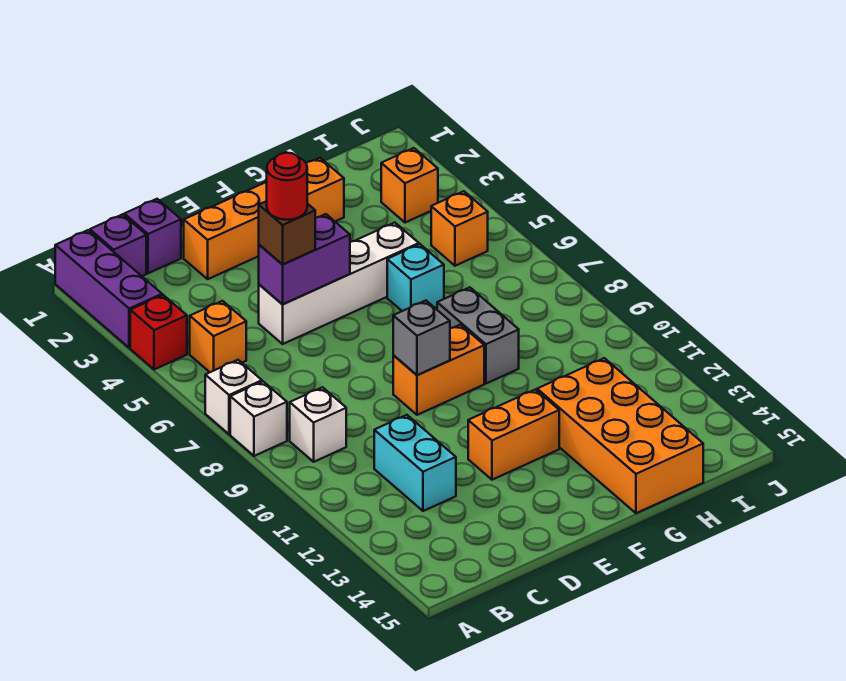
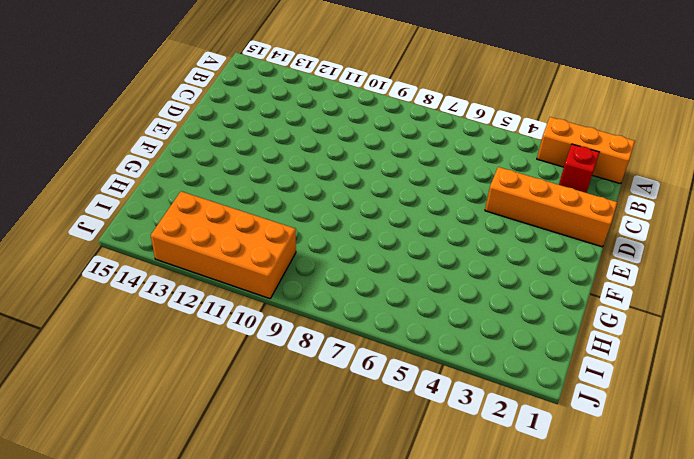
orange brick A1:A3 level 1 -> purple brick A1:A3 level 1
red brick B2 level 1 -> red brick A4 level 1
orange brick D1:D4 level 1 -> orange brick D2:G2 level 1
orange brick I10:J13 level 1 -> orange brick G12:H15 level 1
none -> white brick A7 level 1
none -> white brick A8 level 1
none -> purple brick B1 level 1

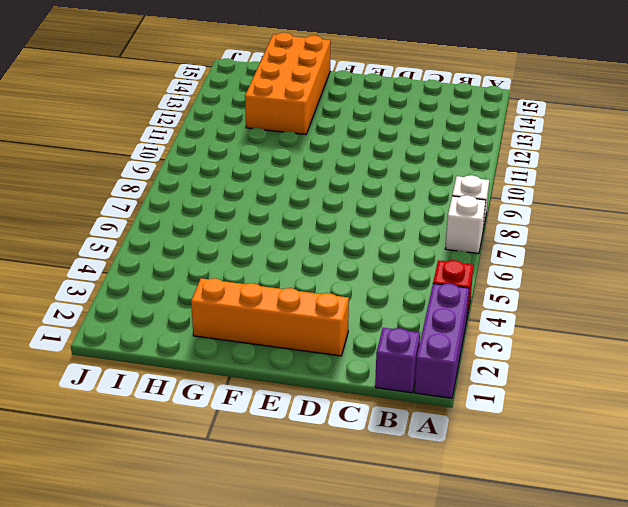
none -> orange brick B5 level 1
none -> white brick B9 level 1
none -> purple brick C1 level 1

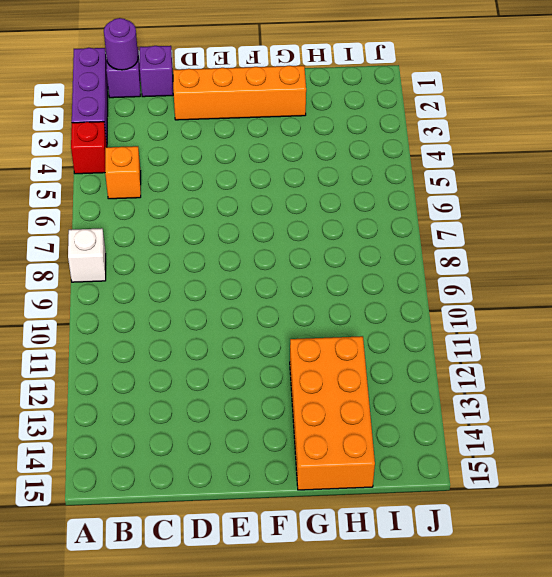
purple round brick B1 level 2 -> none
none -> white brick A7 level 1
none -> white brick B9 level 1
none -> cyan brick C11:C12 level 1

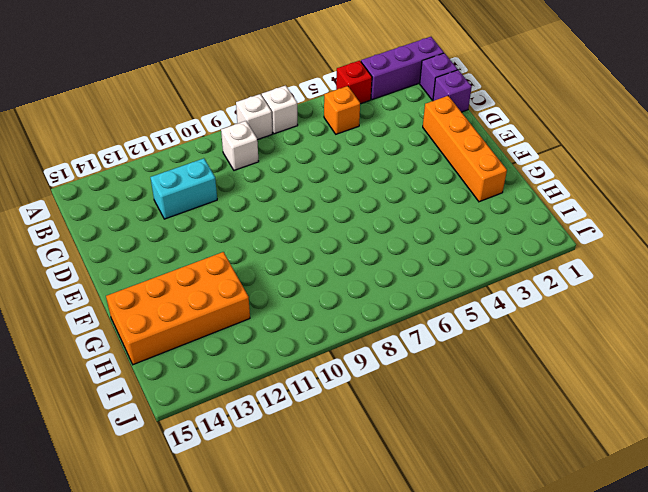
none -> white brick D5:G5 level 1
none -> orange brick E9:F9 level 1
none -> orange brick E12:F12 level 1

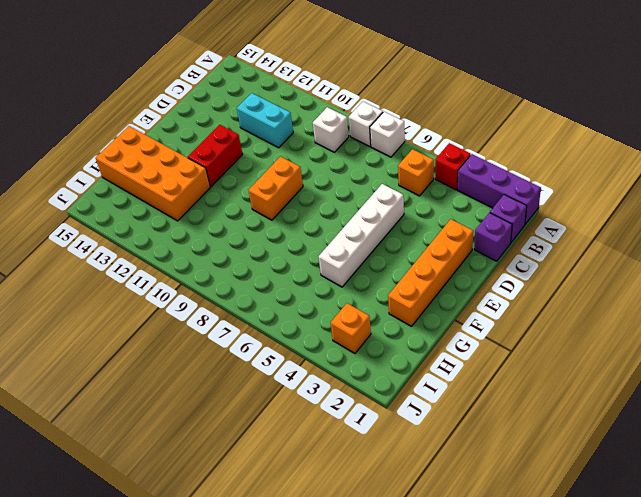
red brick E12:F12 level 1 -> orange brick E12:F12 level 1
none -> cyan brick G6 level 1
none -> grey brick G8:G9 level 1
none -> orange brick I5 level 1

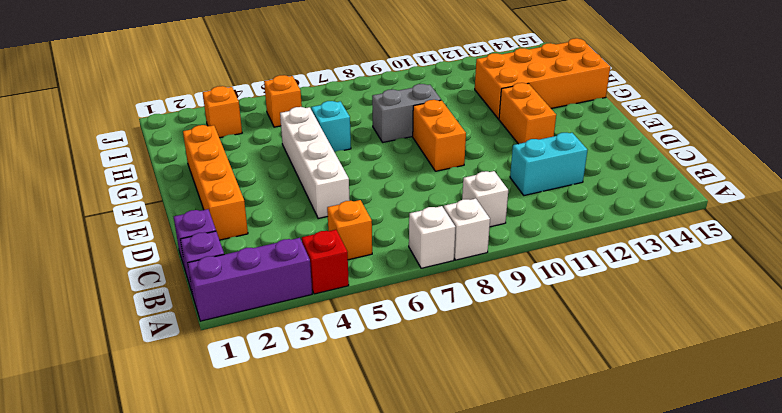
none -> purple brick D5:E5 level 2
none -> grey brick E9 level 2
none -> brown brick D5 level 3

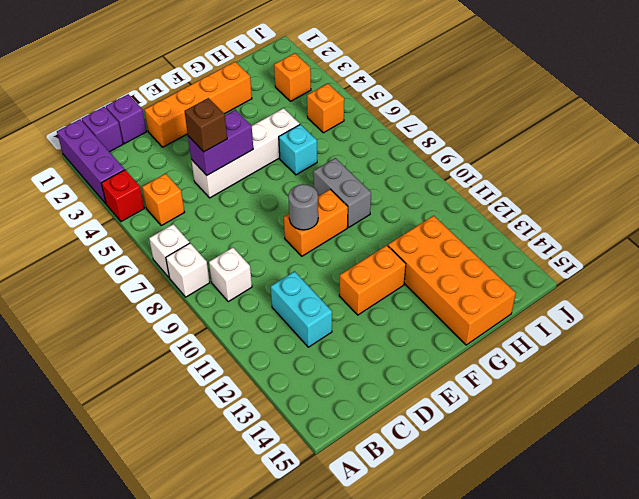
grey round brick E9 level 2 -> grey brick E9 level 2
none -> red round brick D5 level 4

